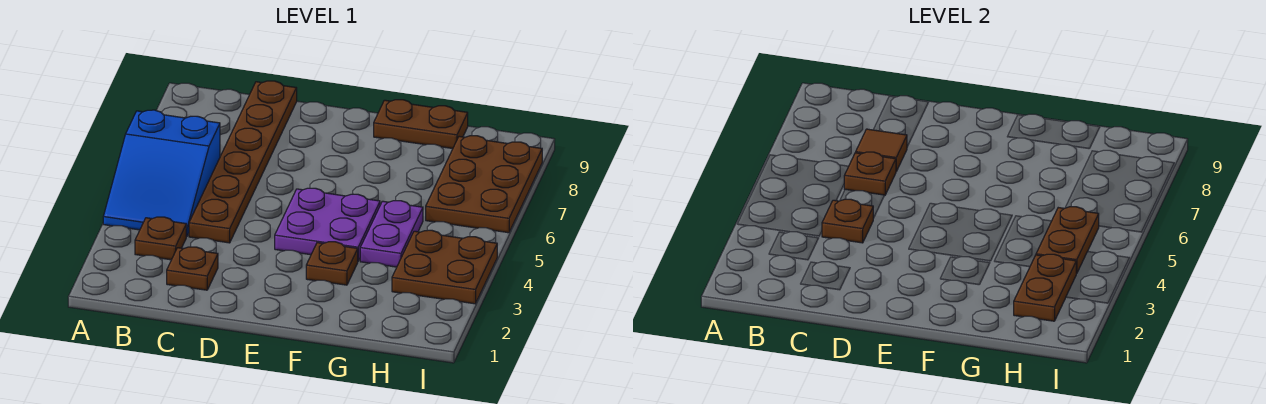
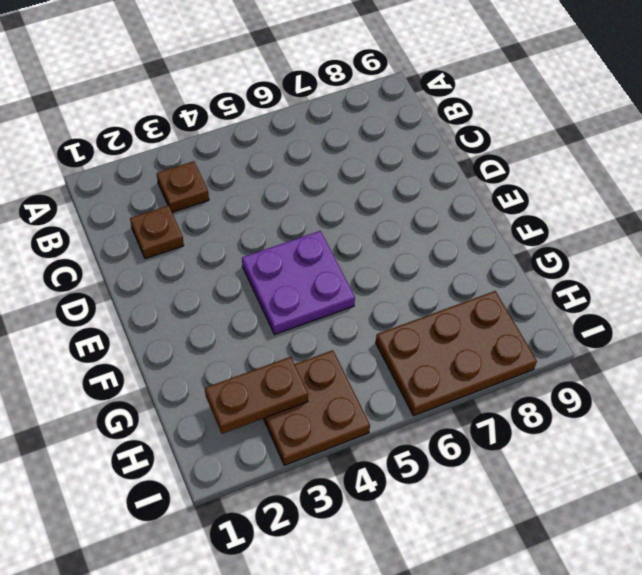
none -> blue slope A4:B6 level 1 top 6
none -> brown plate C4:C9 level 1
none -> brown plate F3 level 1

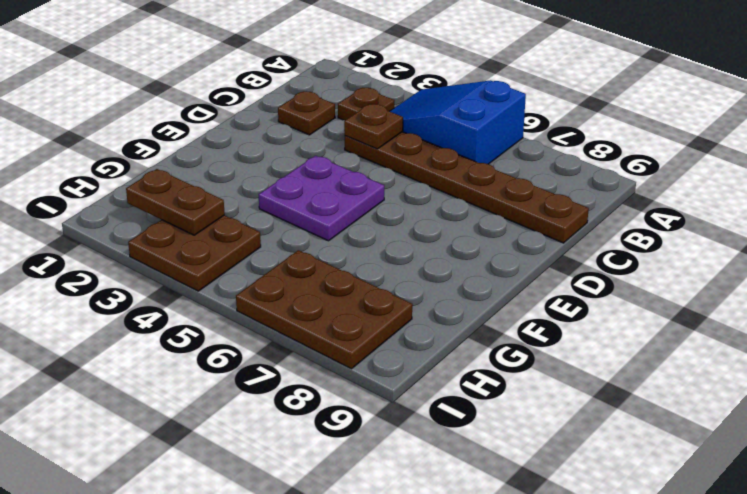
none -> brown plate F3 level 1
none -> brown plate F9:G9 level 1
none -> purple plate G4:G5 level 1

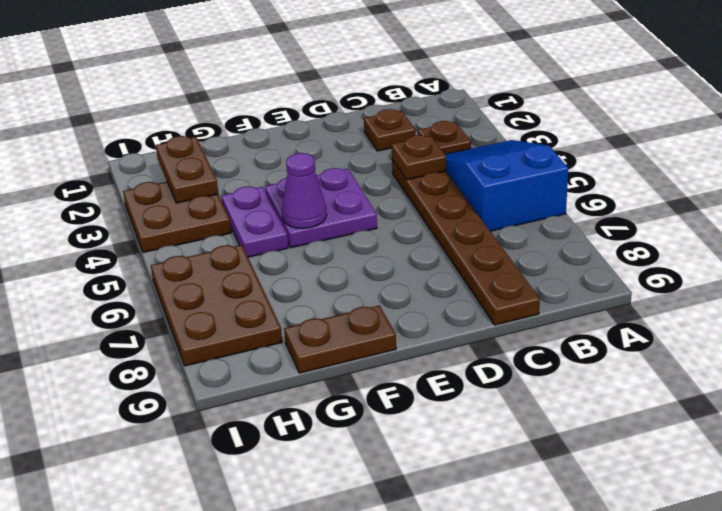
purple cone F5 level 2 -> none
none -> brown plate F3 level 1
none -> brown plate C6 level 2
none -> brown tile C7 level 2

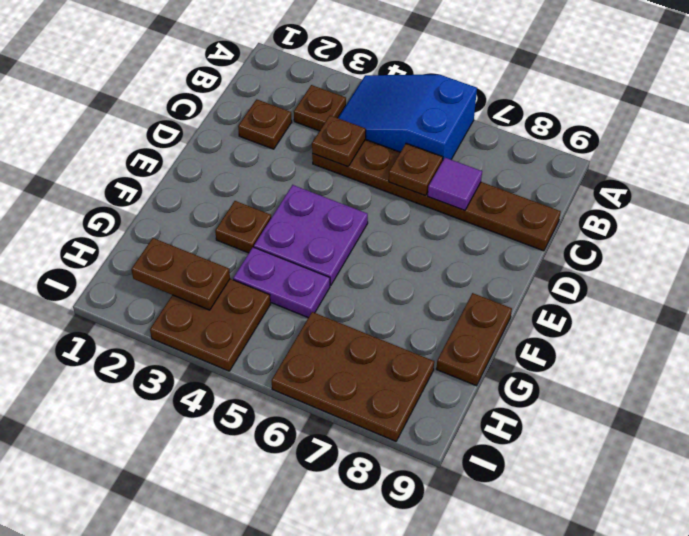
purple tile C7 level 2 -> brown tile C7 level 2
none -> brown plate H4:H5 level 2

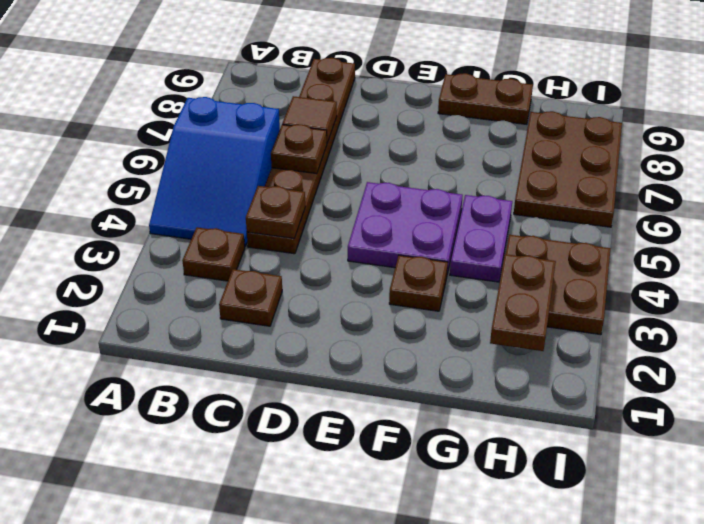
none -> brown plate H4:H5 level 2

